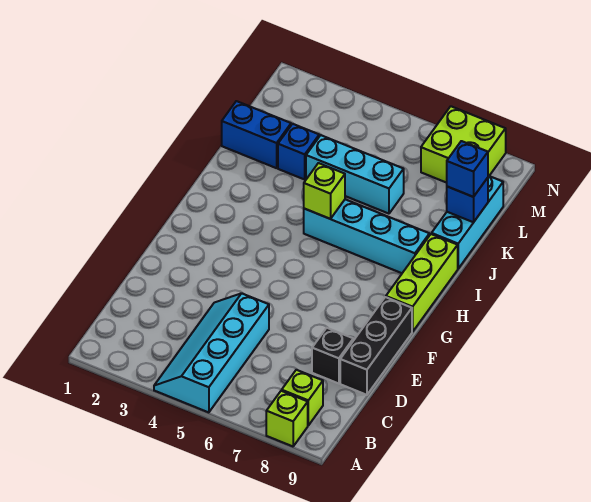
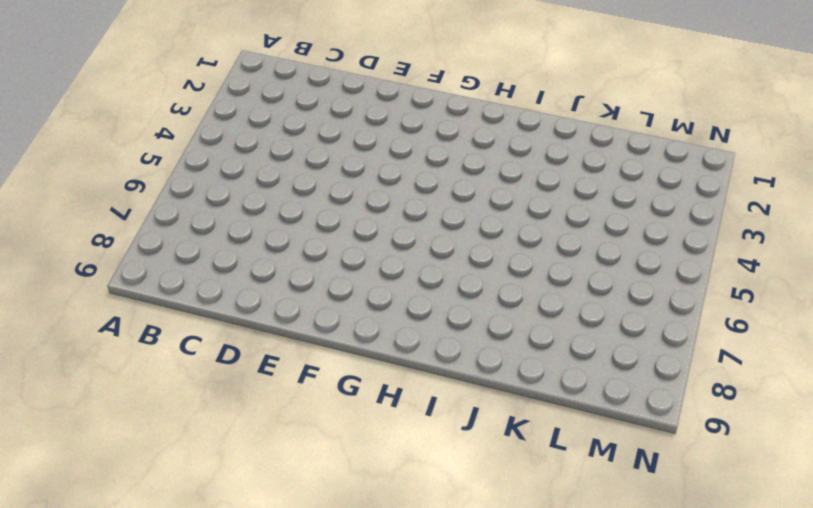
none -> cyan slope A4:D5 level 1 top 5
none -> lime brick A8 level 1
none -> lime brick B8 level 1

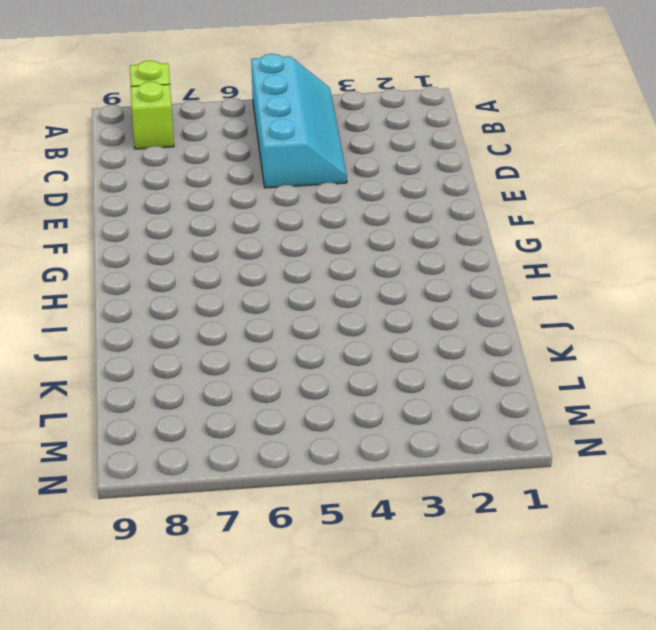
none -> black brick D8 level 1
none -> black brick D9:F9 level 1
none -> lime brick G9:I9 level 1

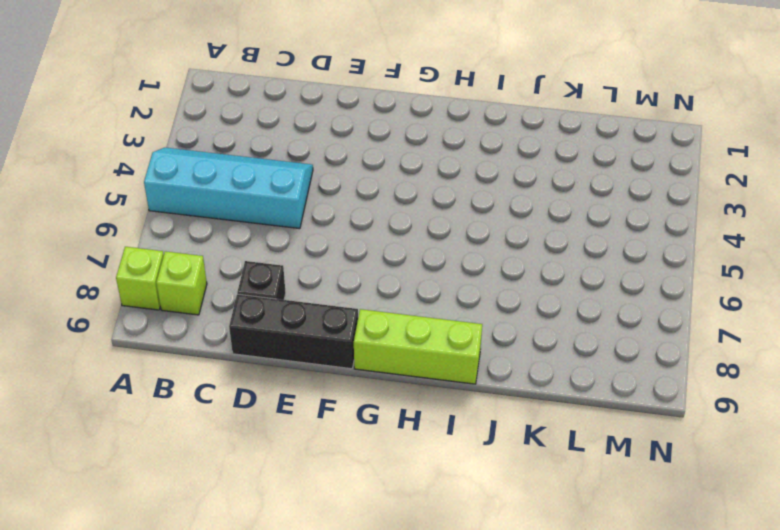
none -> cyan brick I5:I8 level 1
none -> cyan brick J9:L9 level 1
none -> blue brick K1:K2 level 1

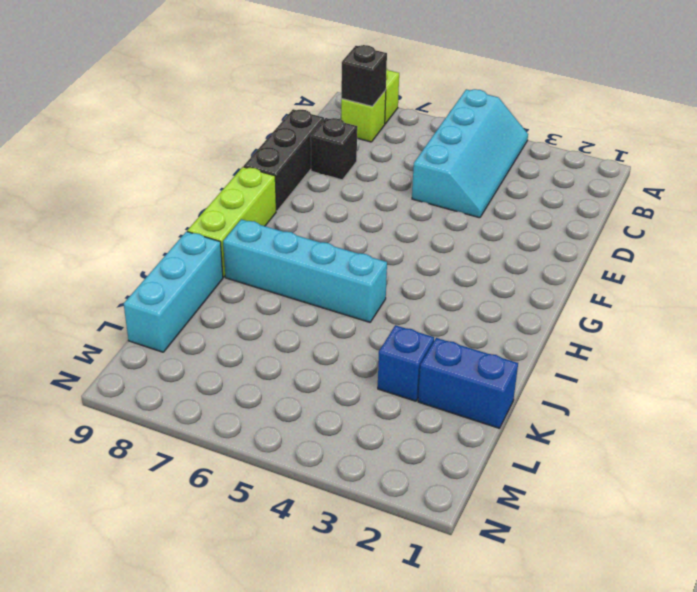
black brick B8 level 2 -> none
none -> cyan brick K4:K6 level 1
none -> lime brick M7:N8 level 1
none -> lime brick I5 level 2

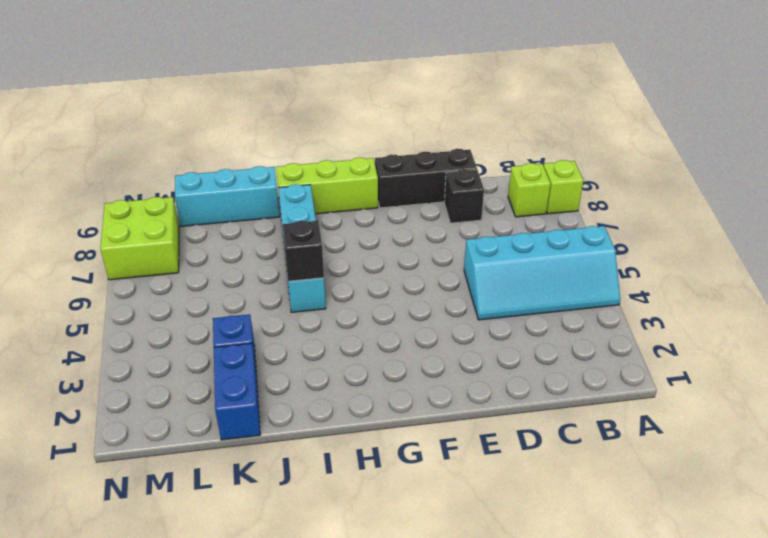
black brick I5 level 2 -> lime brick I5 level 2
none -> cyan brick K4:K6 level 1
none -> blue brick K9 level 2
none -> blue brick K9 level 3

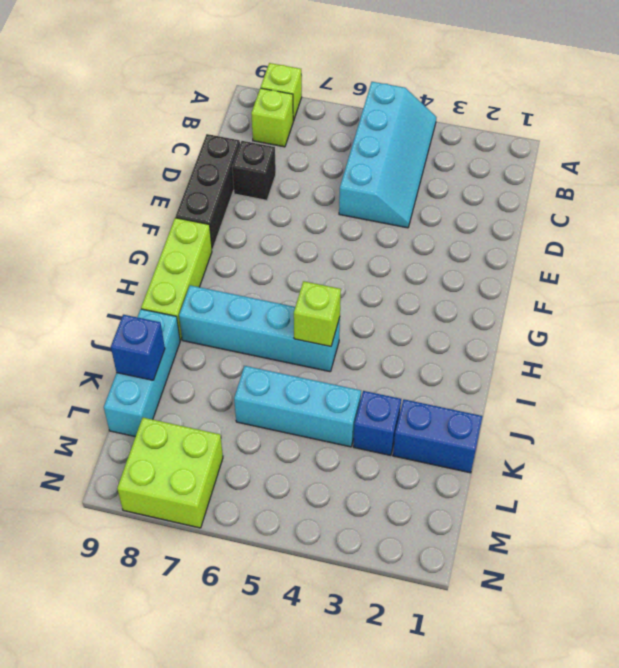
none -> blue brick K9 level 3

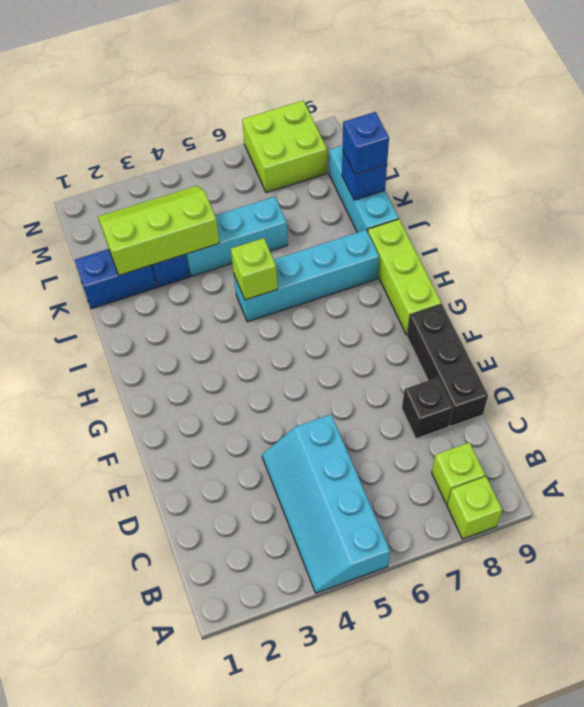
lime slope K2:L4 level 2 top K -> none

